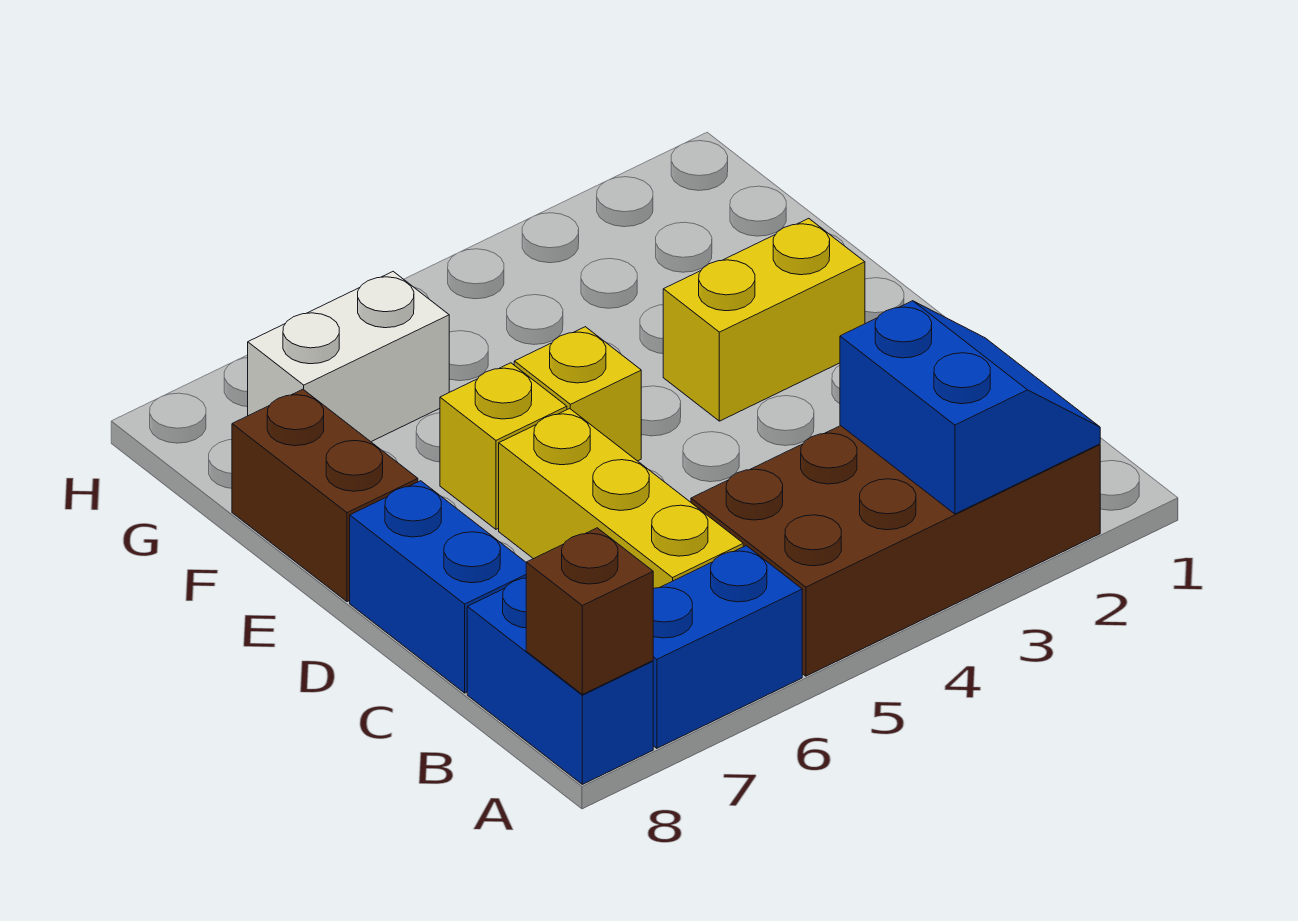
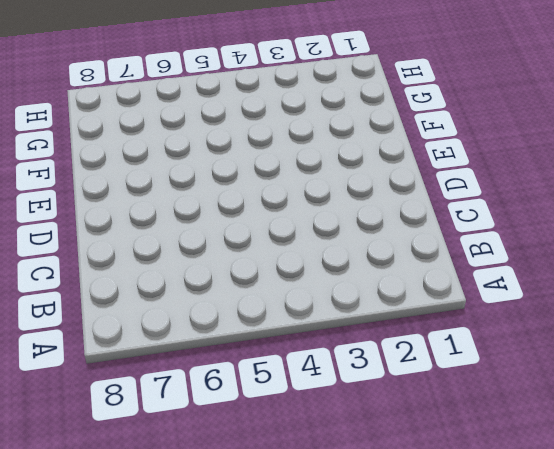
none -> brown brick A2:B5 level 1
none -> blue brick A6:A7 level 1
none -> blue brick A8:B8 level 1

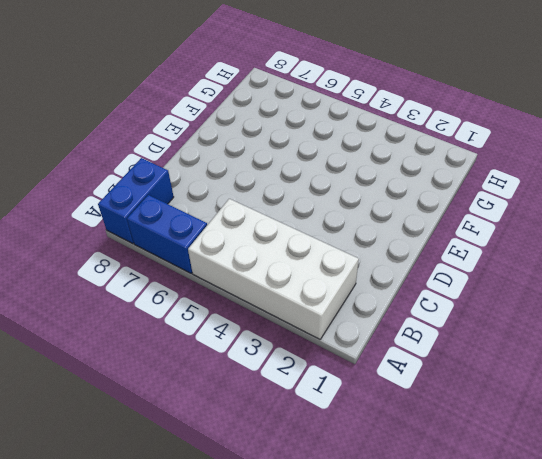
white brick A2:B5 level 1 -> brown brick A2:B5 level 1
none -> yellow brick B6:D6 level 1
none -> blue brick C8:D8 level 1
none -> yellow brick E2:E3 level 1

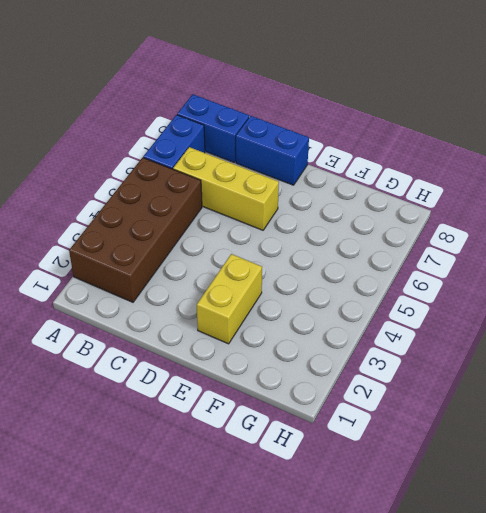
none -> yellow brick E5 level 1
none -> yellow brick E6 level 1
none -> brown brick E8:F8 level 1

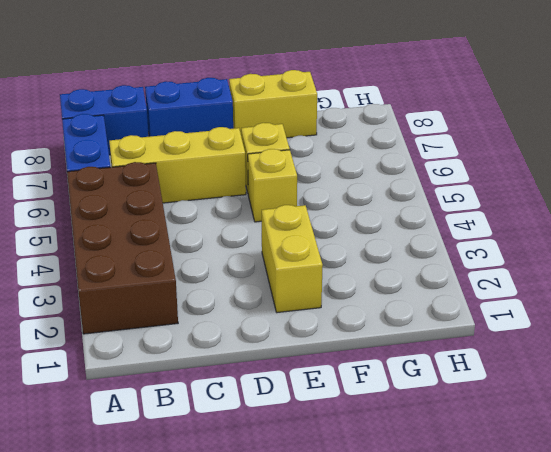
yellow brick E8:F8 level 1 -> brown brick E8:F8 level 1
none -> white brick G6:G7 level 1
none -> blue slope A2:B3 level 2 top 3
none -> brown brick A8 level 2

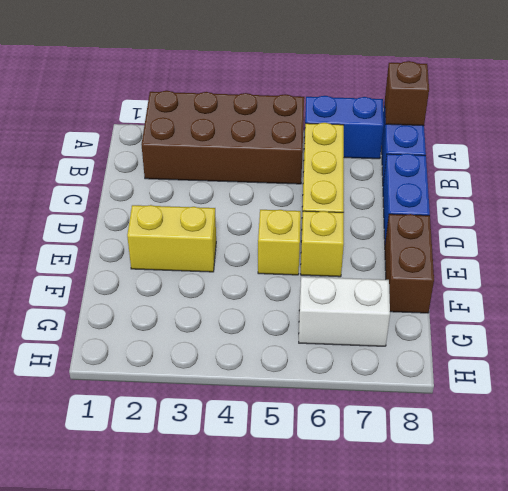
none -> blue slope A2:B3 level 2 top 3

